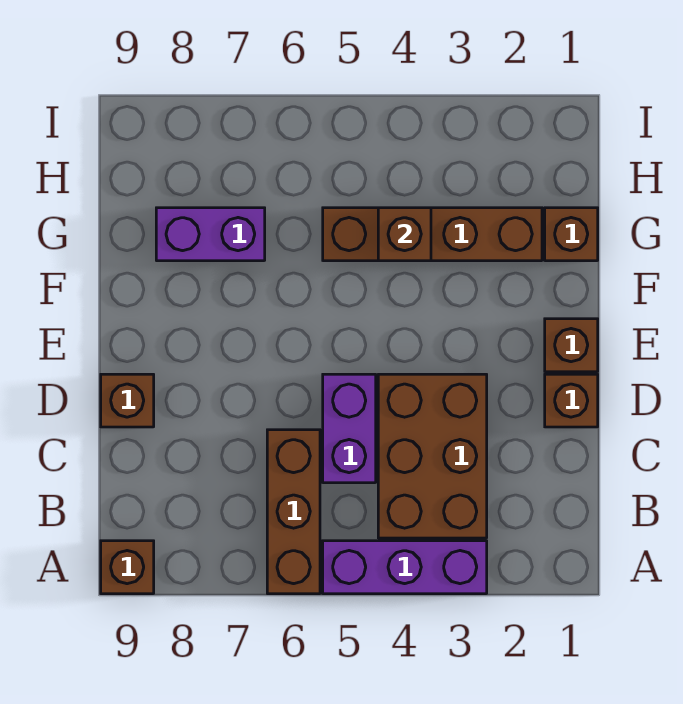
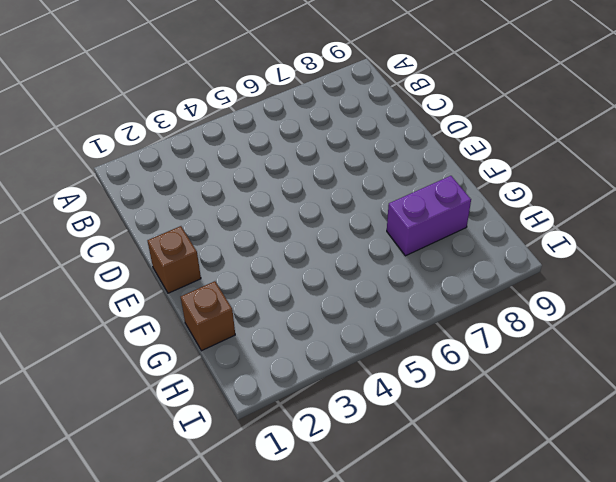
none -> purple brick A3:A5 level 1
none -> brown brick A6:C6 level 1
none -> brown brick A9 level 1

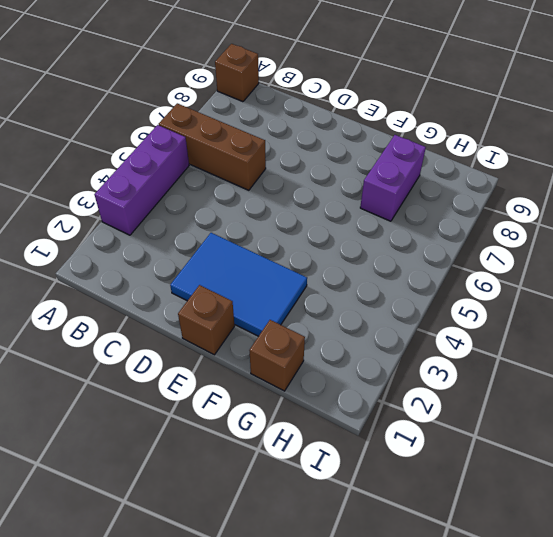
blue tile D2:F3 level 1 -> brown brick B3:D4 level 1
none -> purple brick C5:D5 level 1
none -> brown brick D1 level 1
none -> brown brick D9 level 1

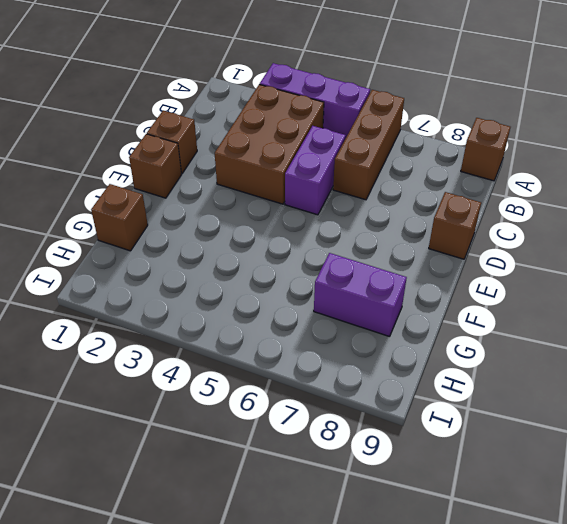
none -> brown brick G2:G5 level 1
none -> brown brick G4 level 2

